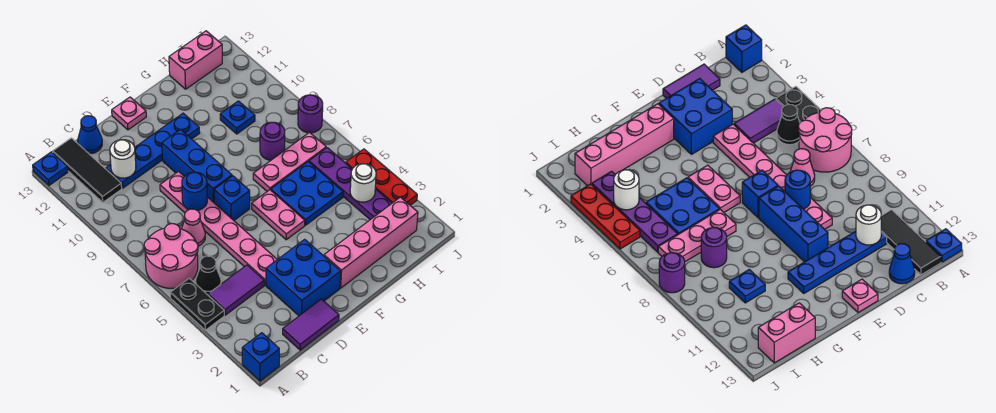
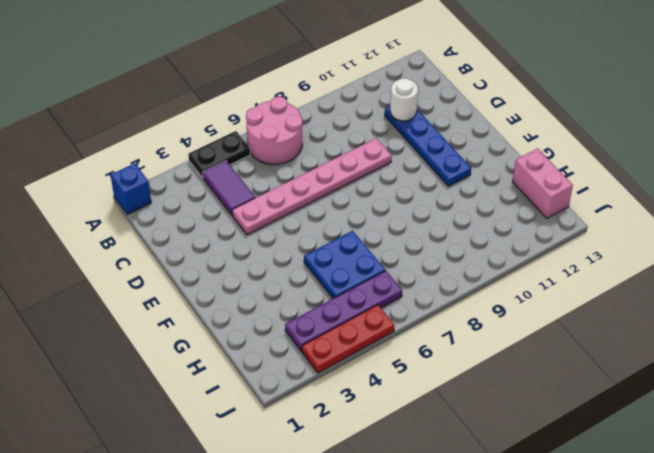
none -> blue plate A13 level 1
none -> black cone B5 level 1
none -> black tile B11:B13 level 1

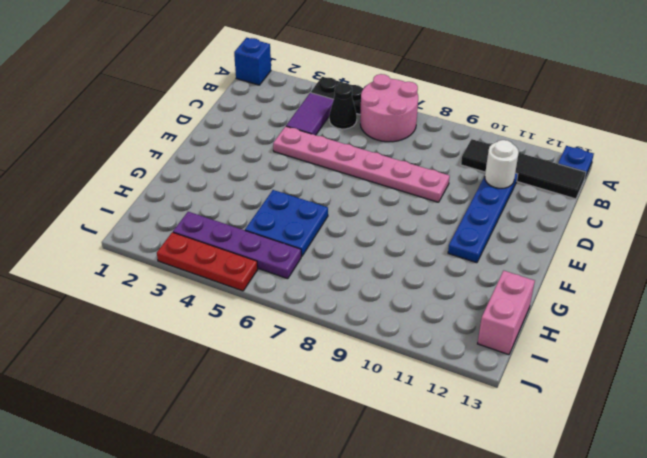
black tile B10:B13 level 1 -> black tile B11:B13 level 1
none -> purple tile C1:D1 level 1
none -> pink cone C7 level 1
none -> blue cone C13 level 1

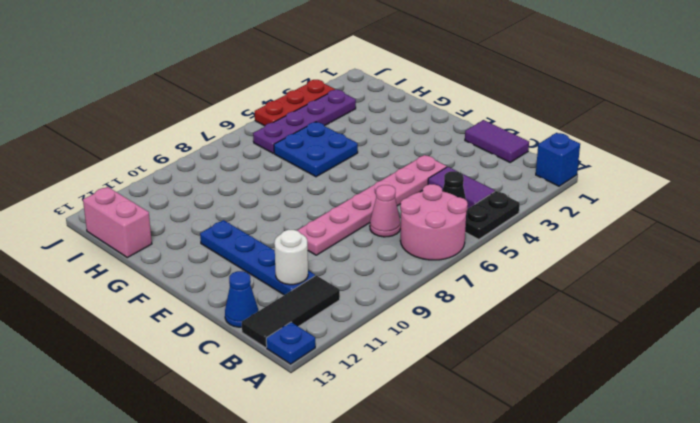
none -> blue brick D2:E3 level 1
none -> blue brick E7 level 1
none -> blue brick E8:E10 level 1

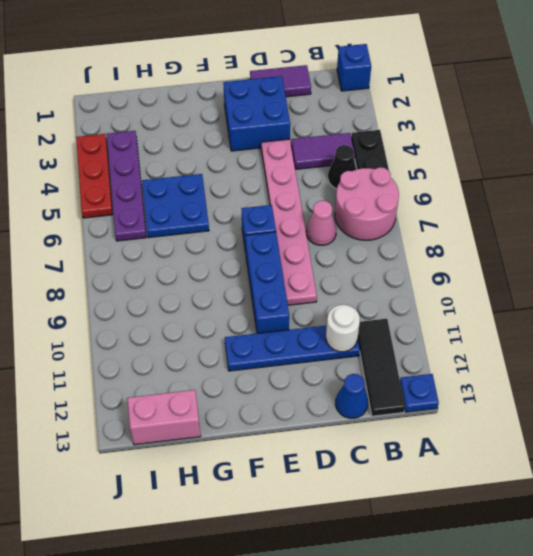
none -> pink plate E13 level 1
none -> pink brick F2:I2 level 1
none -> pink plate F5:F6 level 1

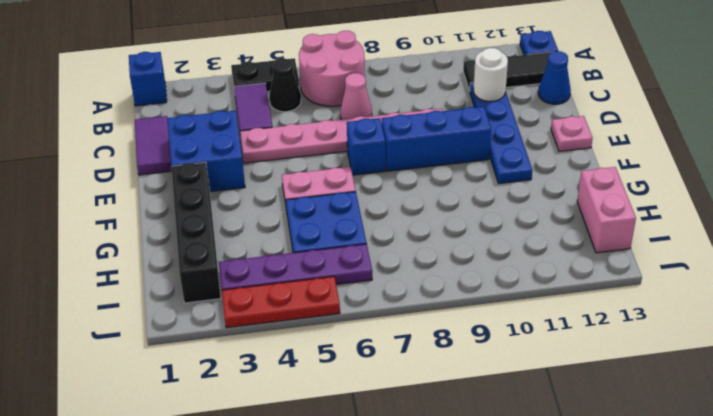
black brick F2:I2 level 1 -> pink brick F2:I2 level 1
none -> pink plate G7:I7 level 1
none -> purple round brick H8 level 1
none -> blue plate H10 level 1

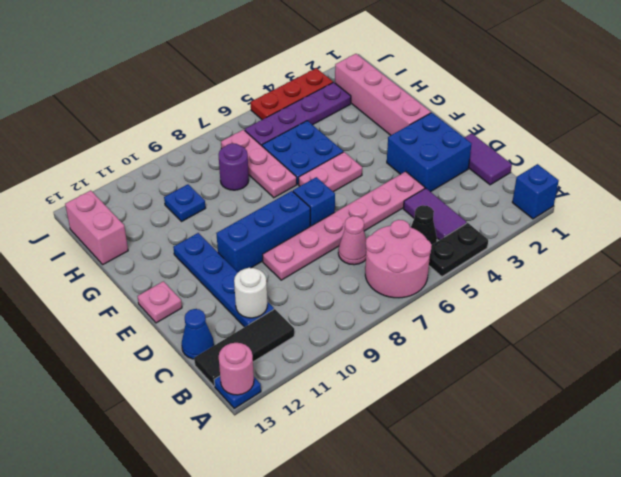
pink round brick A13 level 2 -> none
none -> purple round brick J8 level 1
none -> blue round brick D8 level 2
none -> white round brick I4 level 2

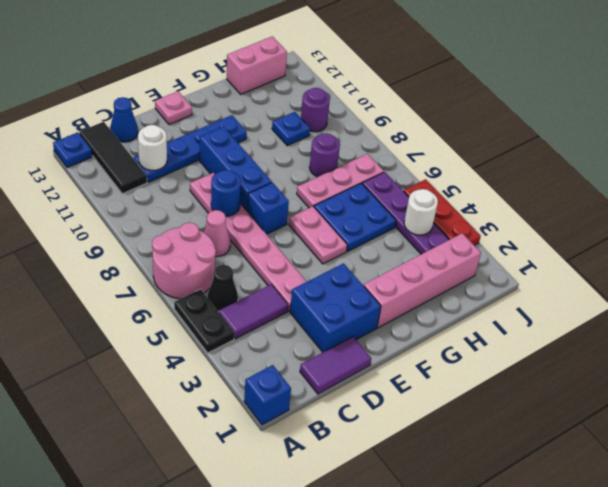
purple round brick I10 level 1 -> purple round brick J8 level 1

